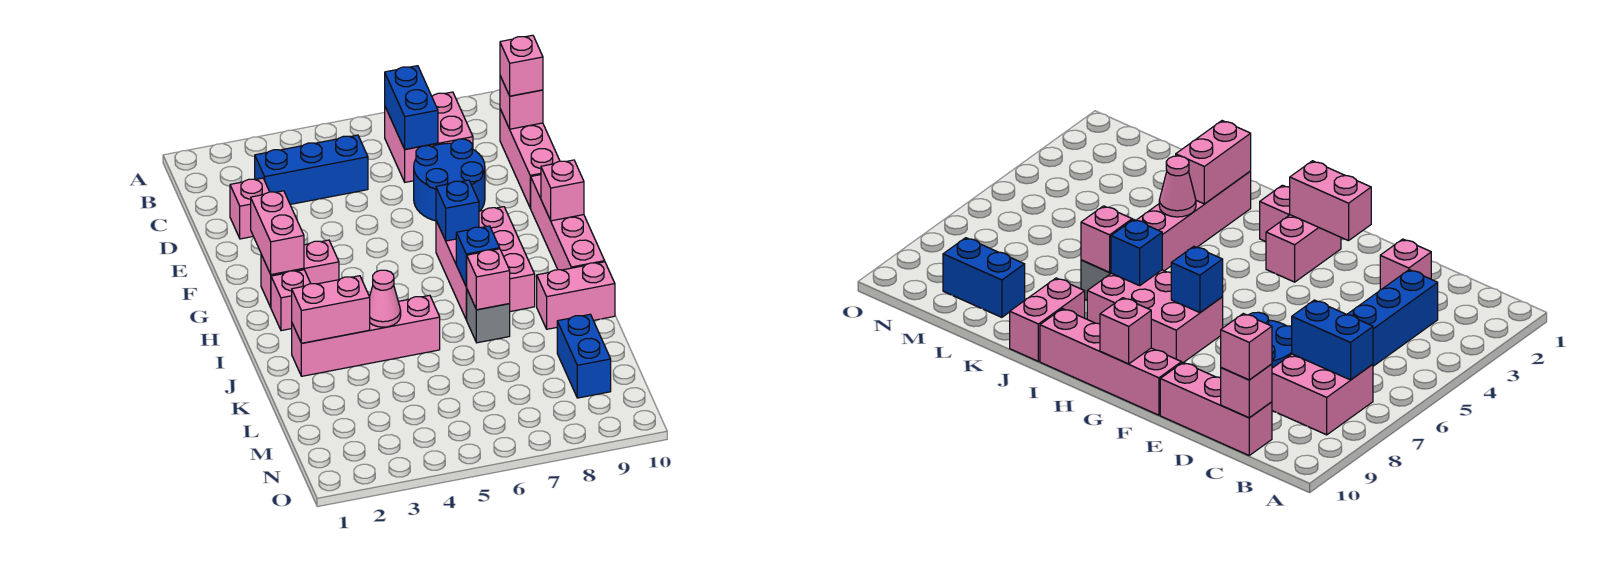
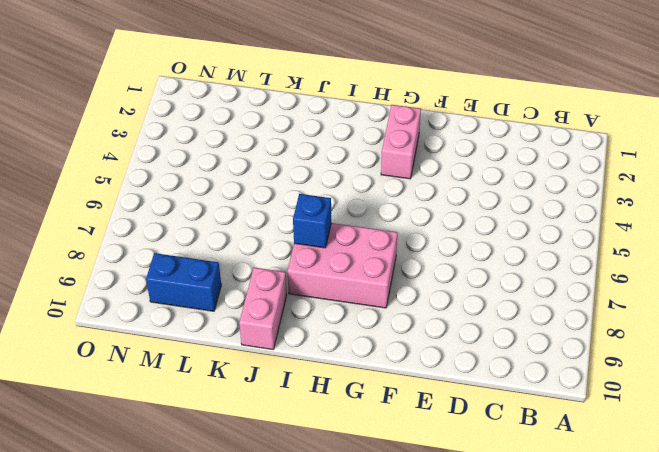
none -> pink brick B7:C8 level 1
none -> blue brick C3:C5 level 1
none -> pink brick C10:E10 level 1

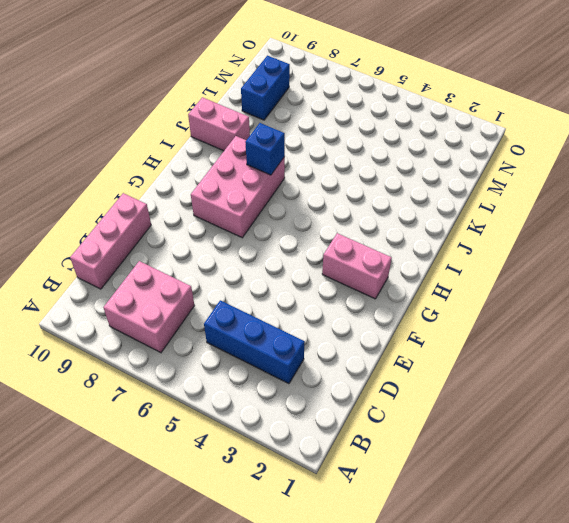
none -> pink brick D2 level 1
none -> blue round brick D7:E8 level 1
none -> pink brick F10:I10 level 1

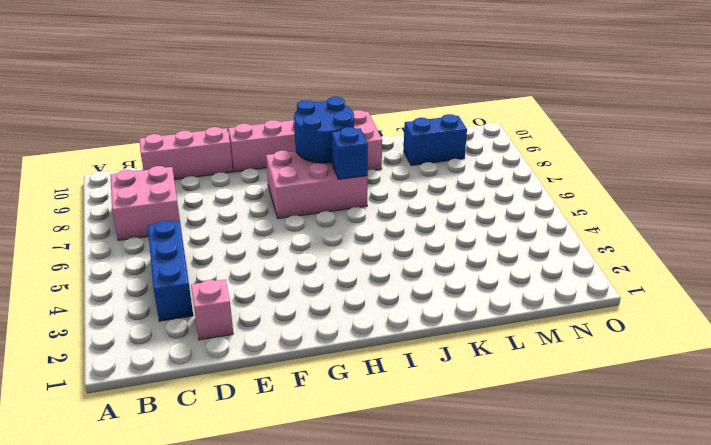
blue round brick H8:I9 level 2 -> blue round brick D7:E8 level 1
none -> pink brick G2:G3 level 1
none -> pink brick H2 level 1
none -> pink brick J2:J5 level 1

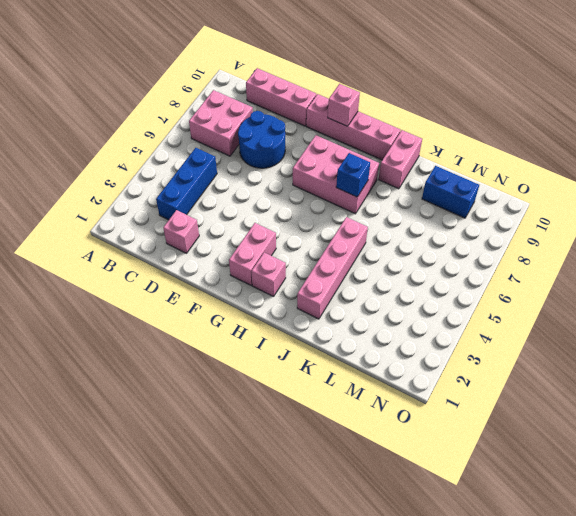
none -> grey brick J7 level 1
none -> blue brick B7:C7 level 2
none -> pink brick C10 level 2

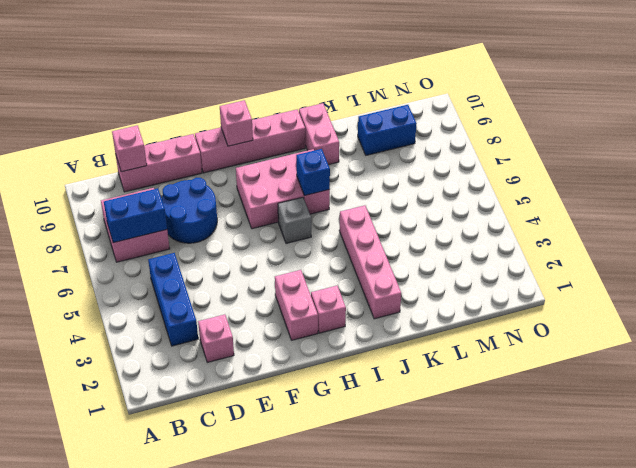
grey brick H6 level 1 -> grey brick J7 level 1
none -> pink brick F2:G2 level 2
none -> blue brick G7 level 2
none -> pink brick J2:J3 level 2

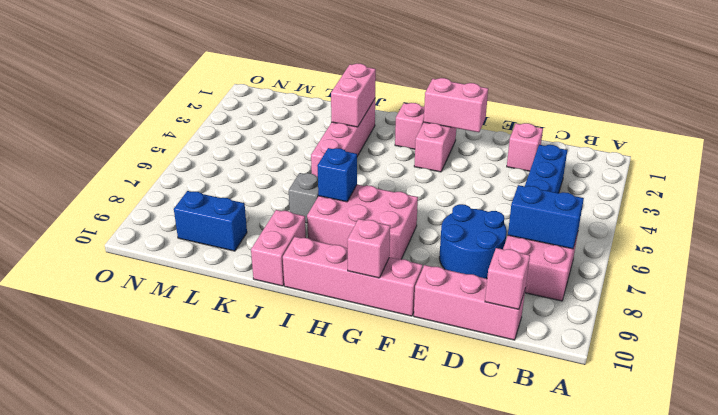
none -> blue brick G7 level 2
none -> pink cone J4 level 2
none -> pink brick J7 level 2

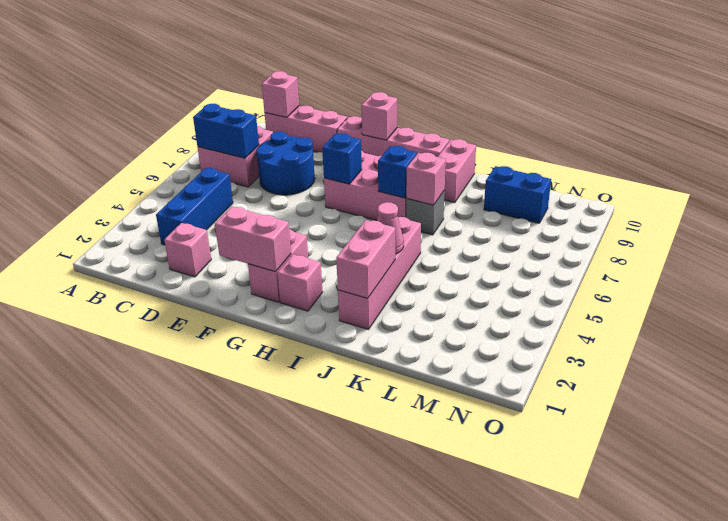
none -> pink brick C10 level 3

